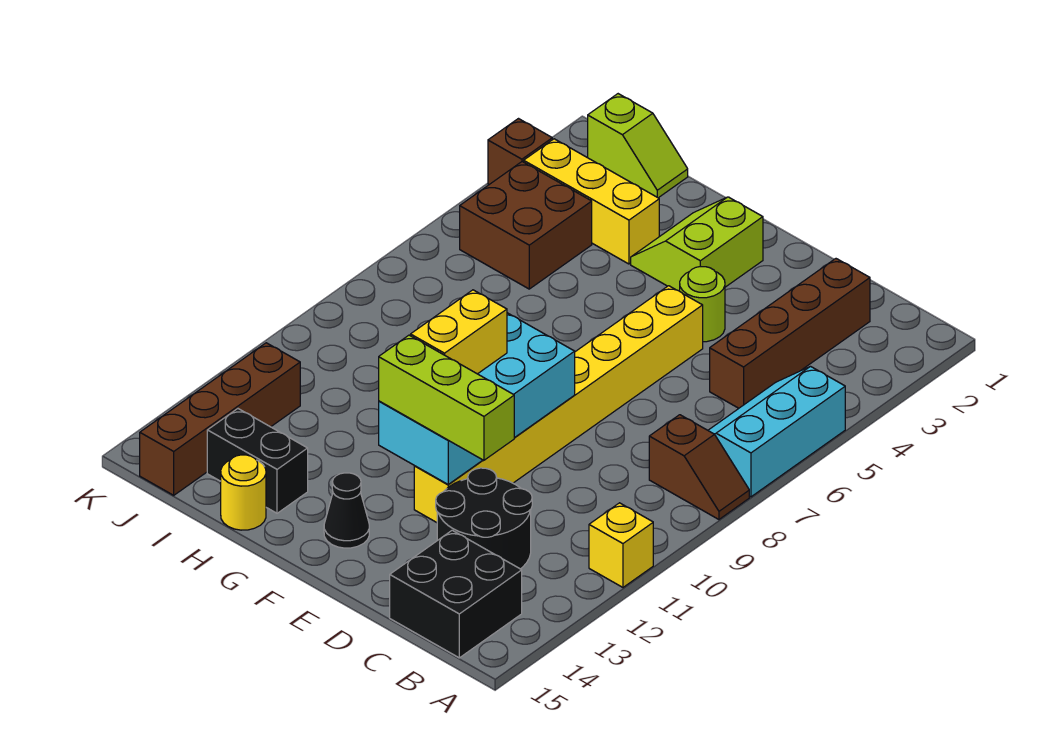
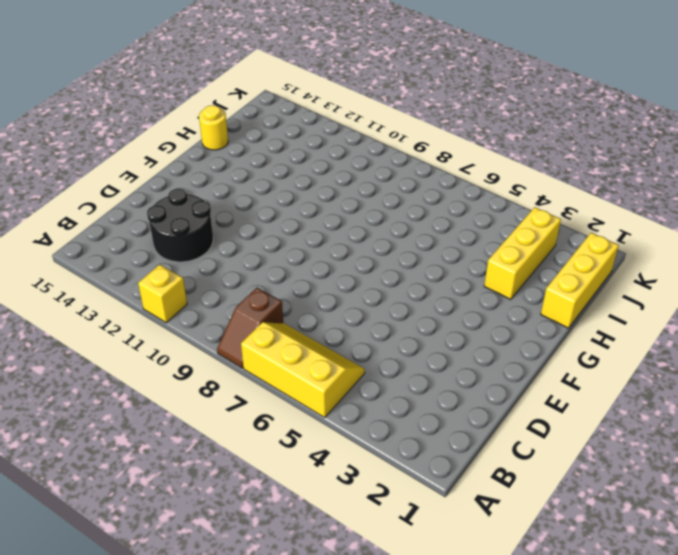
yellow slope A5:B7 level 1 top A -> cyan slope A5:B7 level 1 top A
yellow brick H1:J1 level 1 -> lime slope I1:J1 level 1 top J
none -> black brick B14:C15 level 1
none -> brown brick C2:C5 level 1
none -> lime round brick E4 level 1

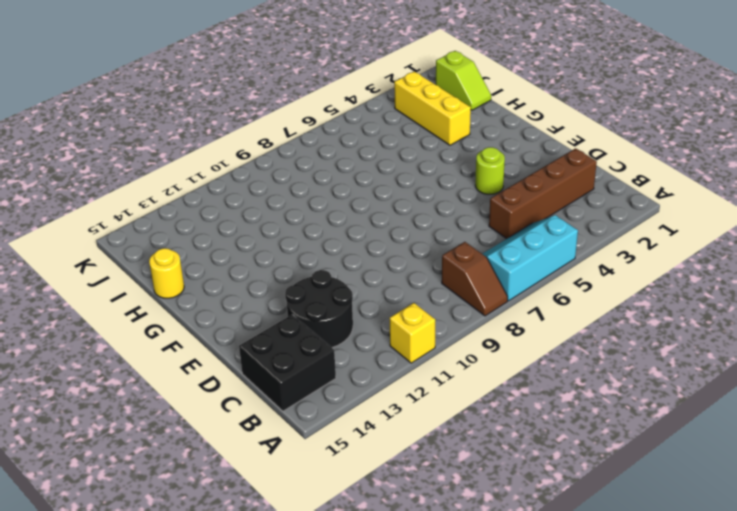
none -> yellow brick E5:E12 level 1
none -> lime slope F2:G3 level 1 top F
none -> black cone F14 level 1

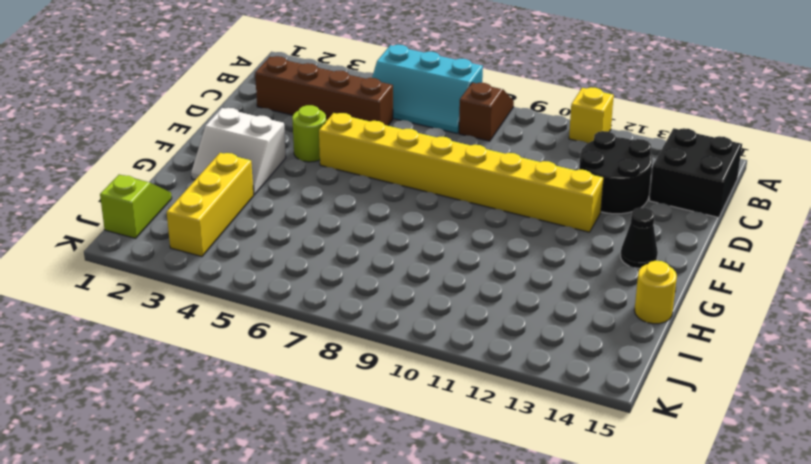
white slope F2:G3 level 1 top F -> lime slope F2:G3 level 1 top F
none -> black brick H14:I14 level 1
none -> brown brick I4:J5 level 1
none -> brown brick J12:J15 level 1

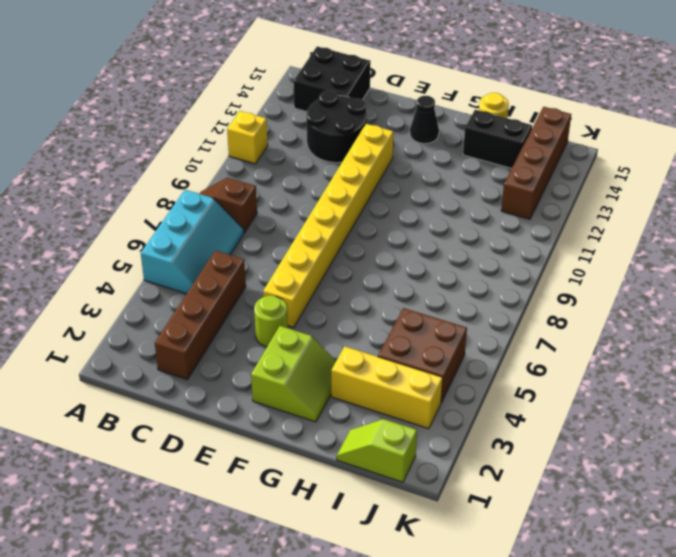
none -> brown brick K3 level 1
none -> cyan brick E9:F12 level 2
none -> lime brick D12:F12 level 3

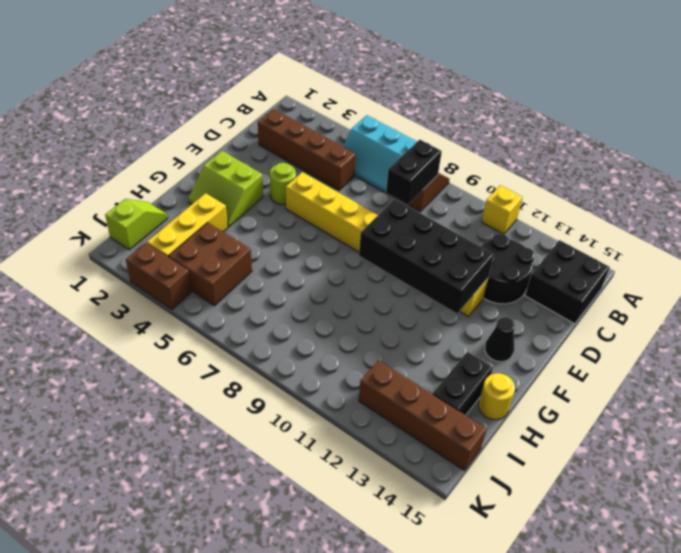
black brick B8:C8 level 2 -> none
black brick E9:F12 level 2 -> cyan brick E9:F12 level 2
brown brick K3:K4 level 1 -> brown brick K3 level 1
none -> lime brick D12:F12 level 3
none -> yellow brick F10:F11 level 3

